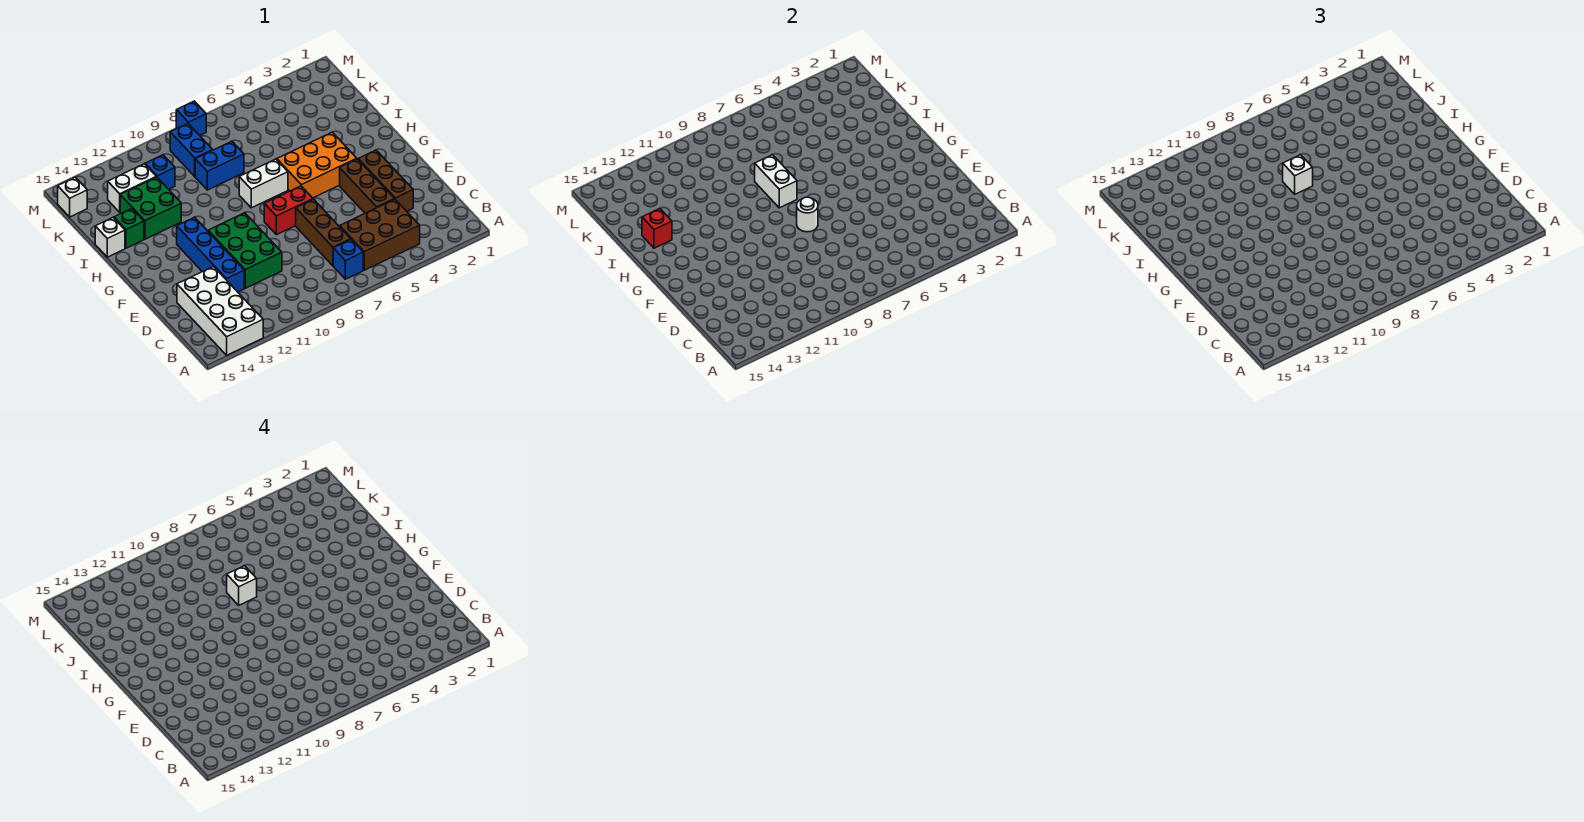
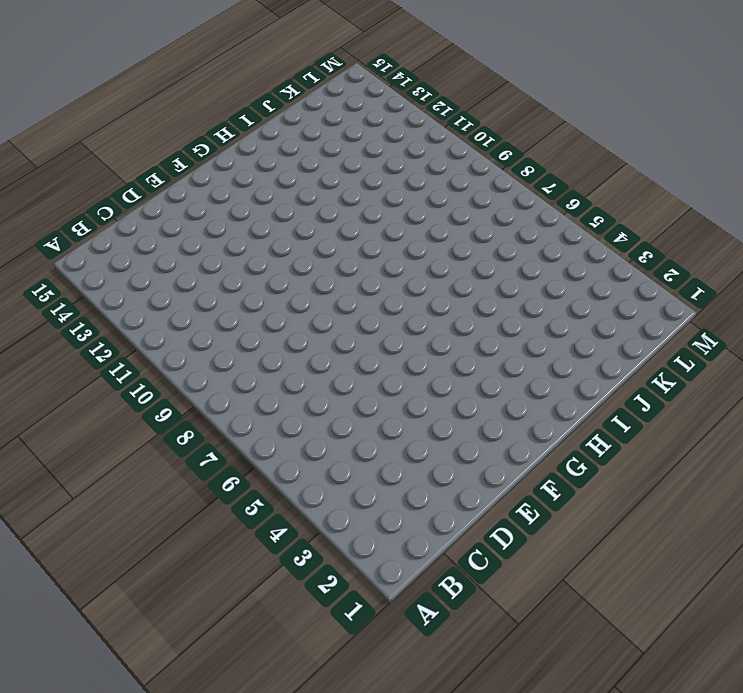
none -> white brick A13:D14 level 1
none -> brown brick B4:C6 level 1
none -> blue brick B7 level 1

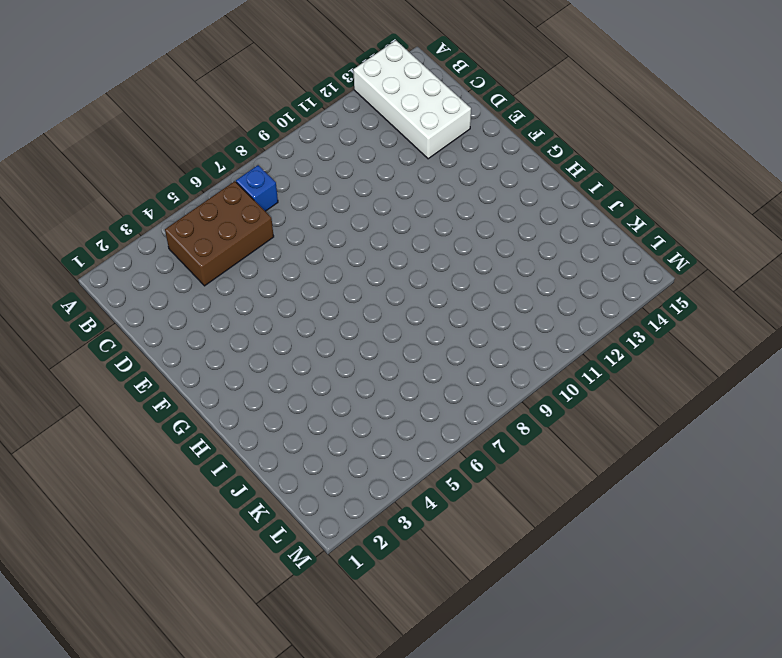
none -> brown brick C7:E7 level 1
none -> brown brick D3:F3 level 1
none -> brown brick D4:F4 level 1

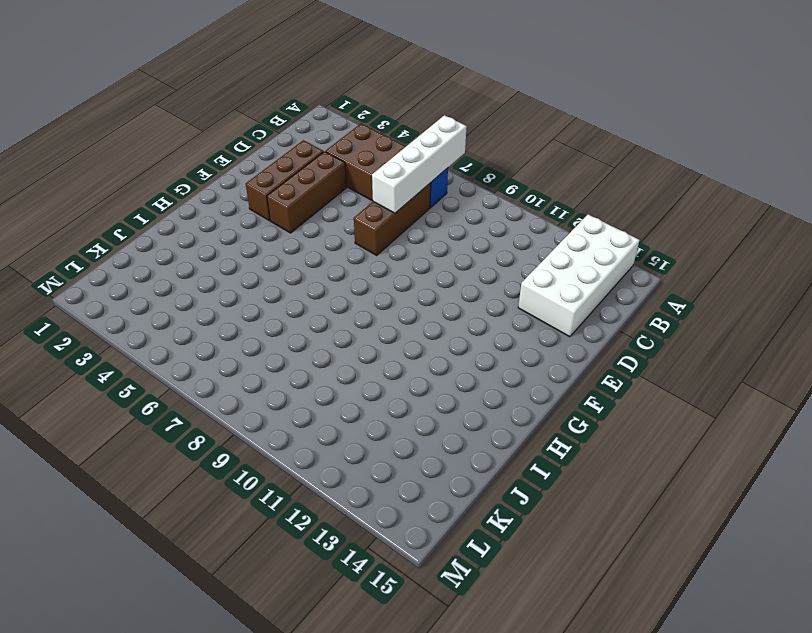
white brick A7:D7 level 2 -> none
none -> green brick D10:F11 level 1
none -> blue brick D12:G12 level 1
none -> red brick F7:F8 level 1

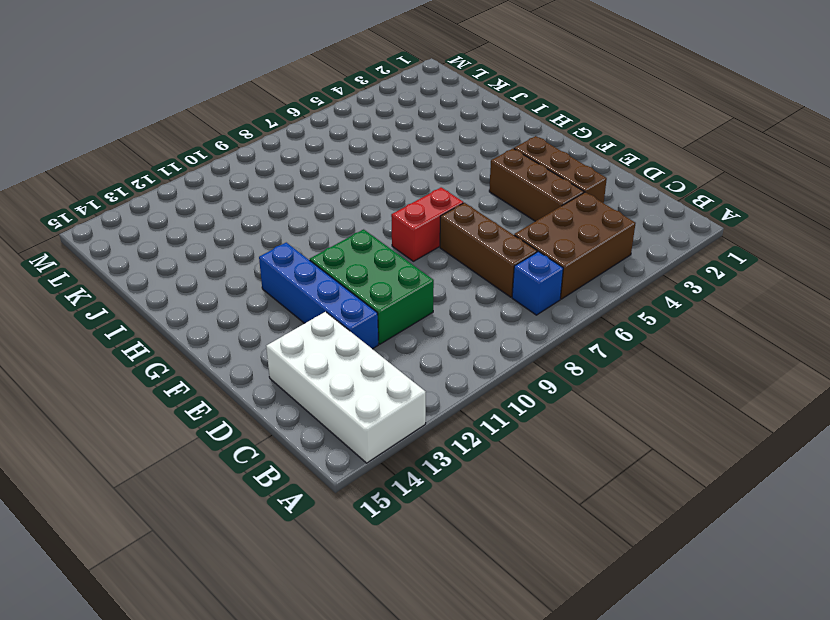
none -> orange brick G4:H6 level 1
none -> white brick H7:H8 level 1
none -> green brick I12:J13 level 1

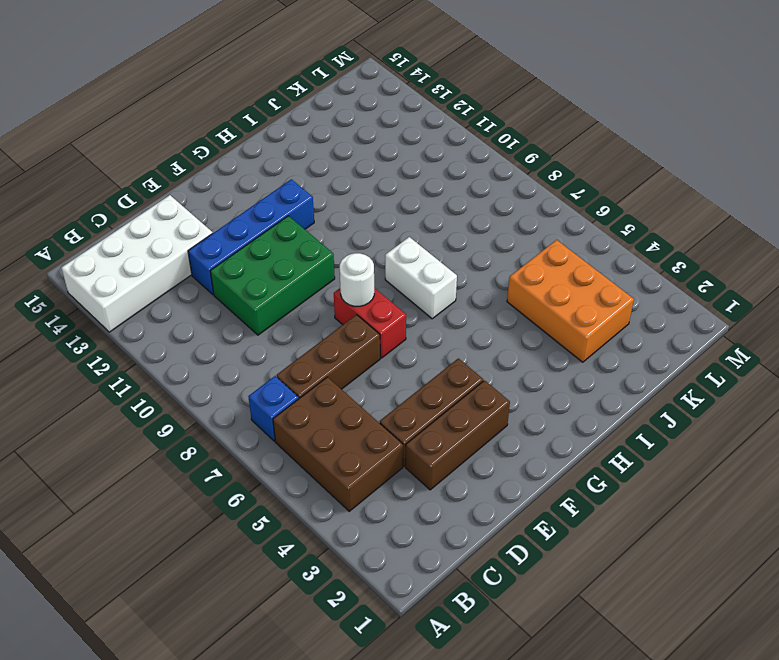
orange brick J3:K5 level 1 -> orange brick G4:H6 level 1
none -> green brick I12:J13 level 1
none -> green brick I14 level 1
none -> white brick I15 level 1

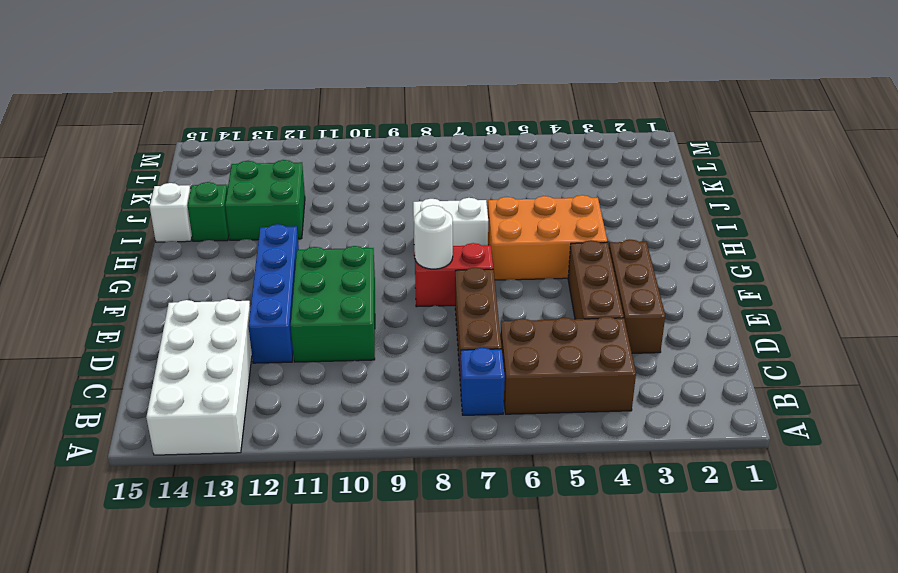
none -> blue brick J8:J9 level 1
none -> blue brick K9:L9 level 1
none -> blue brick K11 level 1

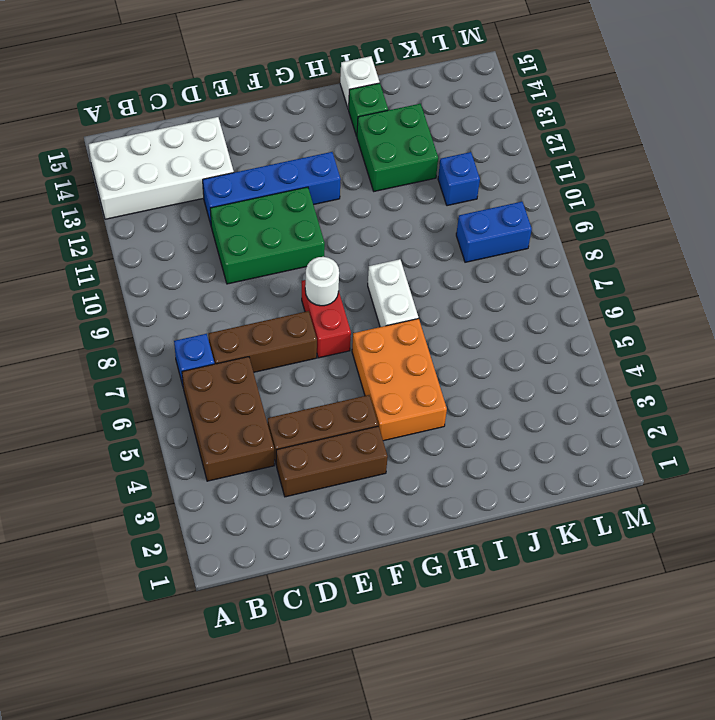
none -> blue brick J8:J9 level 1
none -> white brick K12:K13 level 1
none -> white brick L15 level 1

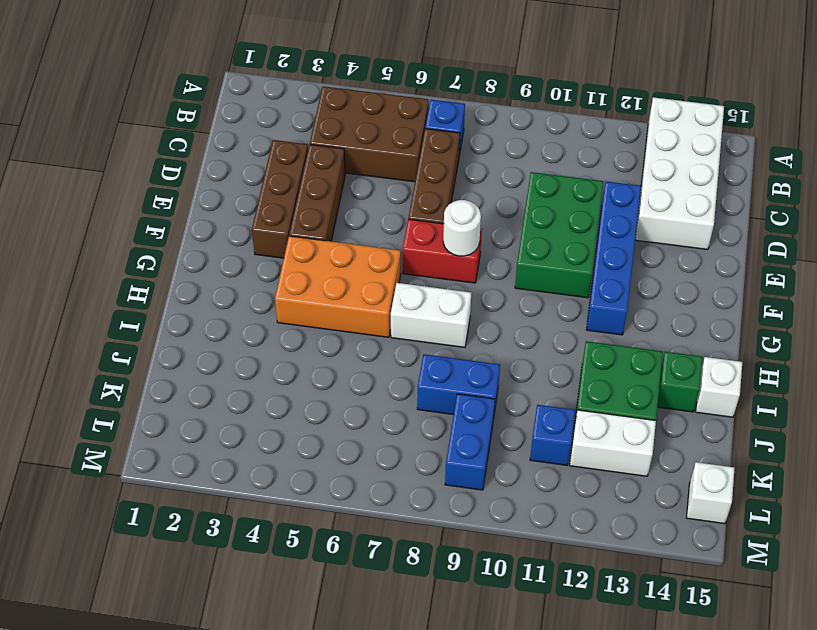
none -> blue brick M8 level 1
none -> white brick H8:I8 level 2
none -> red brick I14 level 2

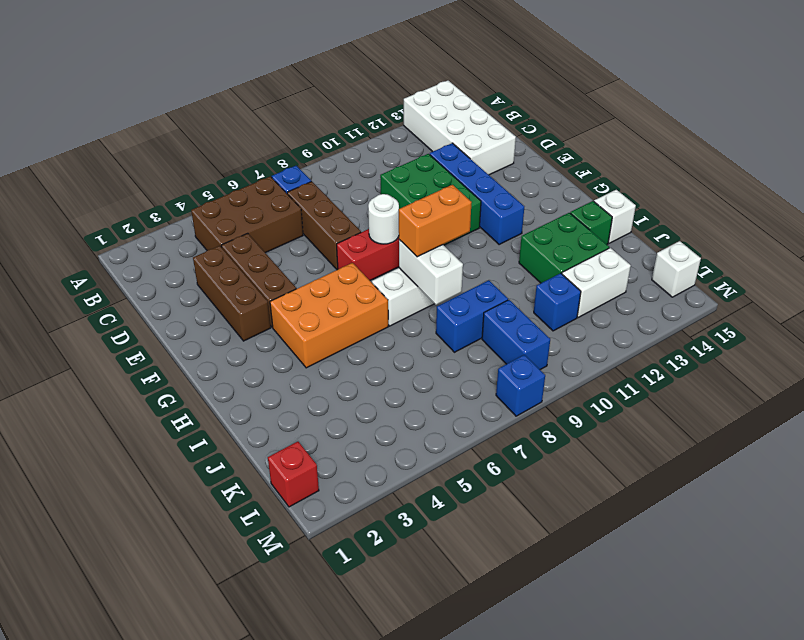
orange brick H8:H9 level 3 -> none
red brick L1 level 1 -> red brick I14 level 2
none -> white brick I8 level 3
none -> white brick I8 level 4

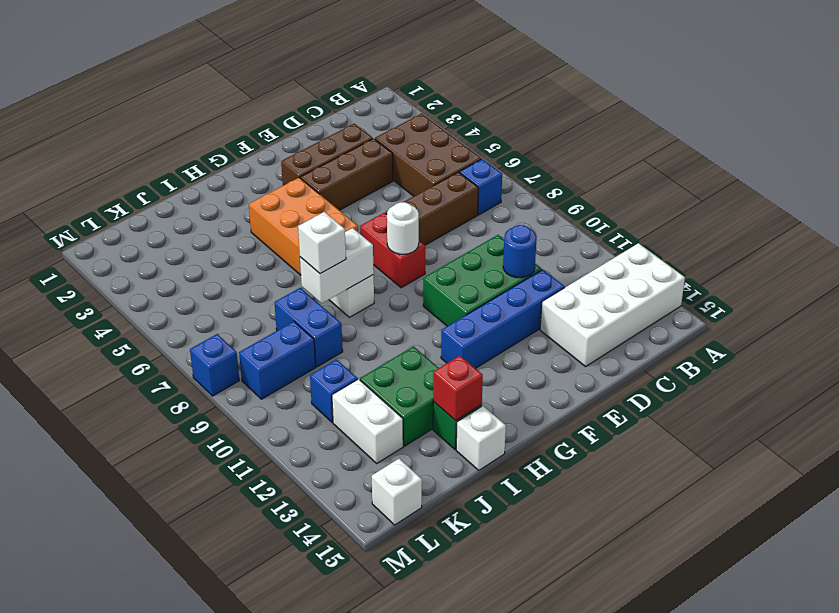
blue round brick D11 level 2 -> none
none -> white brick I8 level 4

